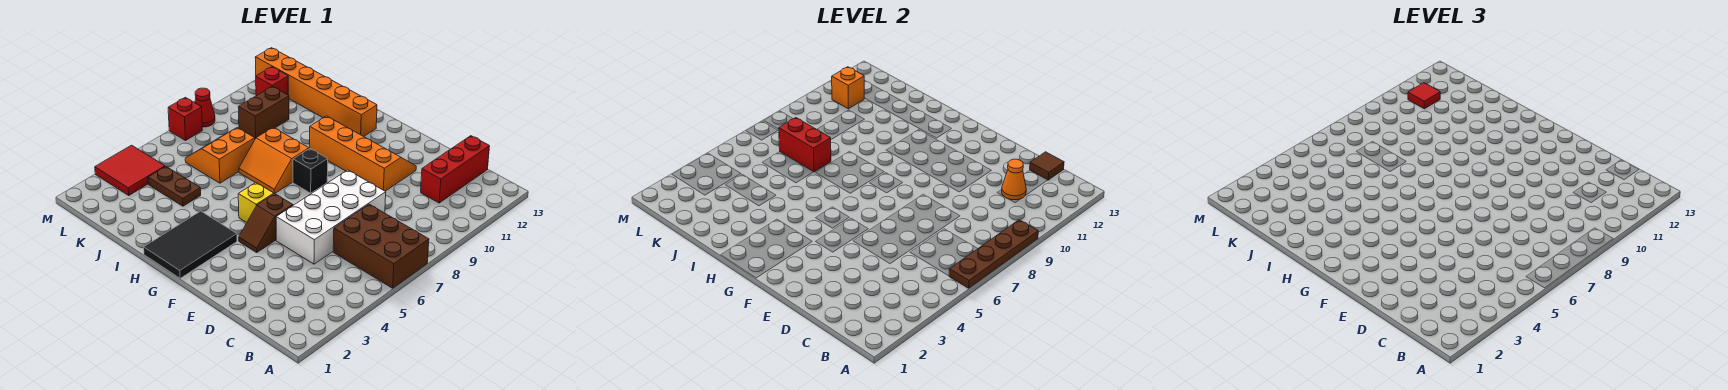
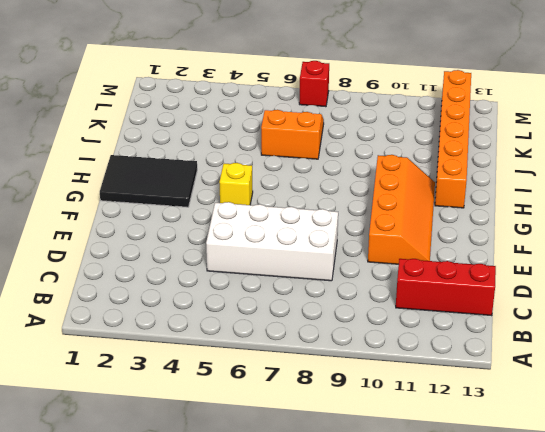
none -> brown brick A6:C7 level 1
none -> brown slope F4:F5 level 1 top 5
none -> black brick G8 level 1

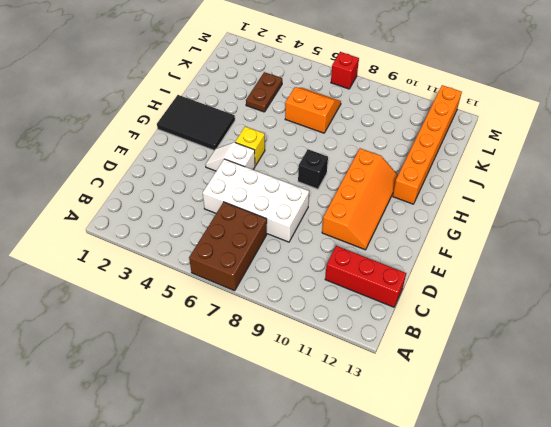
white slope F4:F5 level 1 top 5 -> brown slope F4:F5 level 1 top 5
none -> orange slope H7:I8 level 1 top 8
none -> brown brick K9:K10 level 1
none -> red tile L3:M4 level 1

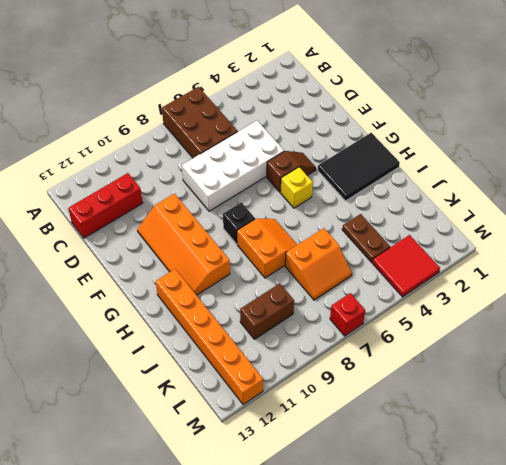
none -> red brick L11 level 1
none -> red cone M8 level 1
none -> brown plate A6:A9 level 2

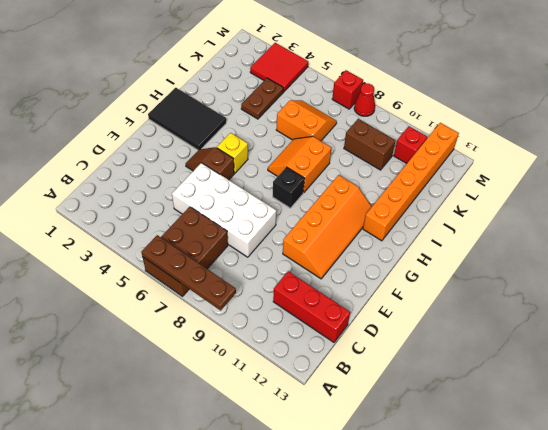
none -> orange cone C11 level 2
none -> brown tile C13 level 2
none -> red brick J7:K7 level 2

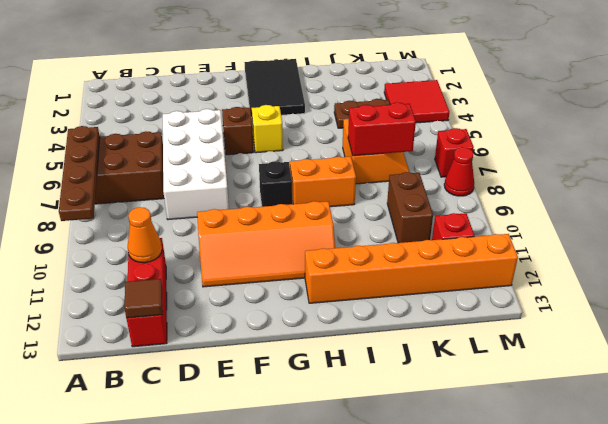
none -> orange brick L11 level 2
none -> red tile L11 level 3

